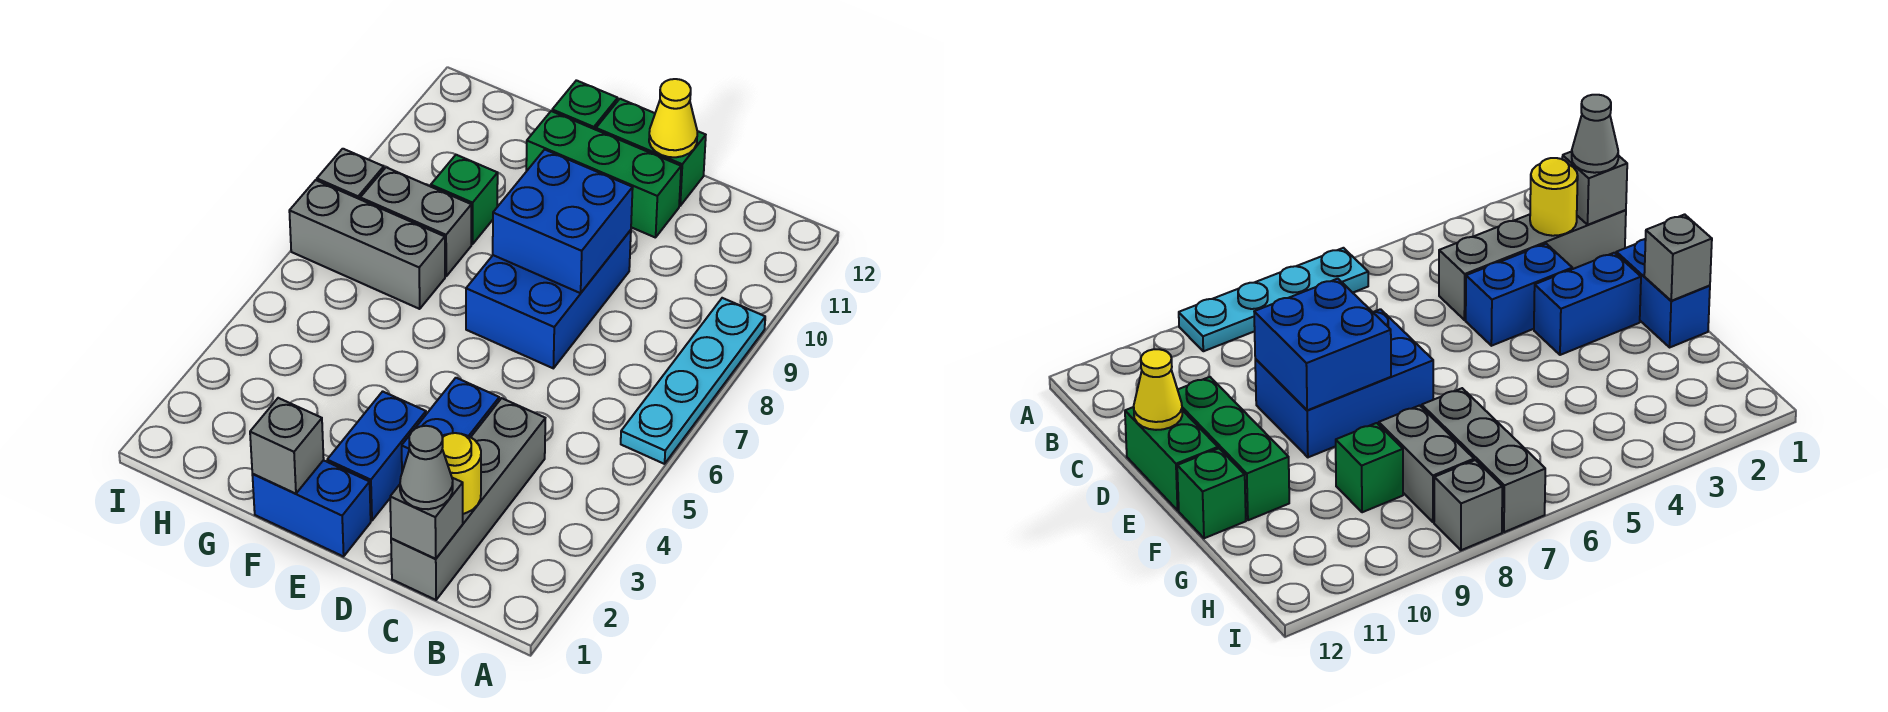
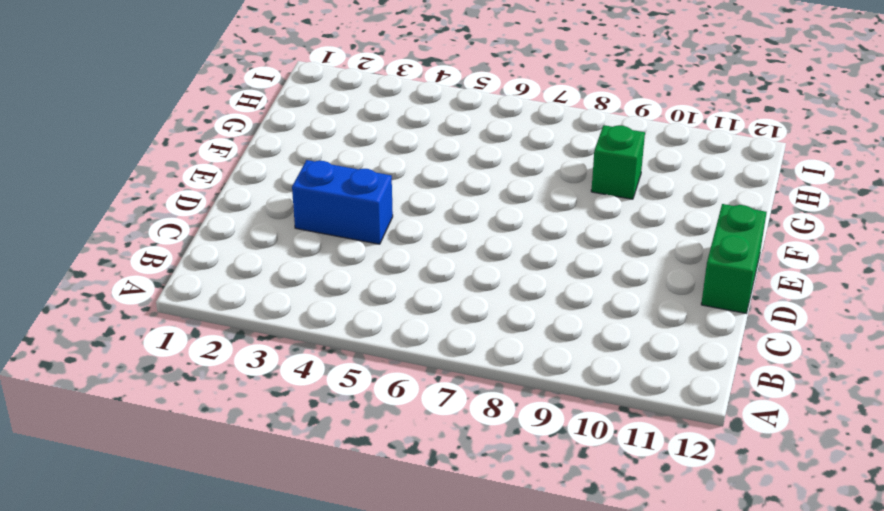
none -> cyan plate A6:A9 level 1
none -> grey brick C1:C4 level 1
none -> blue brick D7:E9 level 1

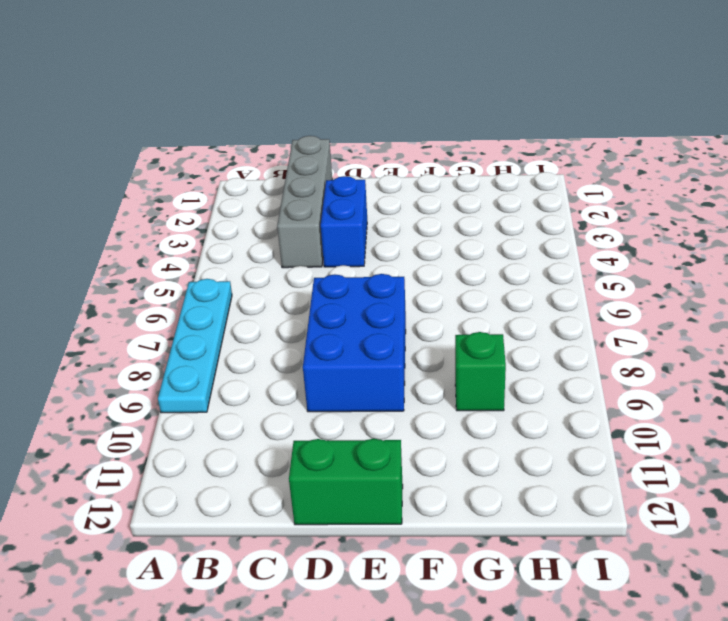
none -> green brick D11:F11 level 1
none -> blue brick E1:F1 level 1
none -> blue brick E2:E3 level 1

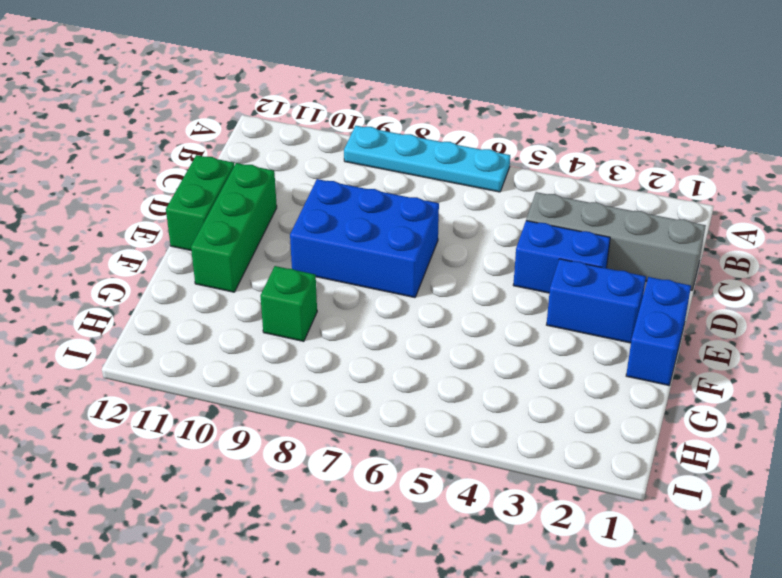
none -> green brick F12 level 1
none -> grey brick G7:I7 level 1
none -> grey brick G8:H8 level 1

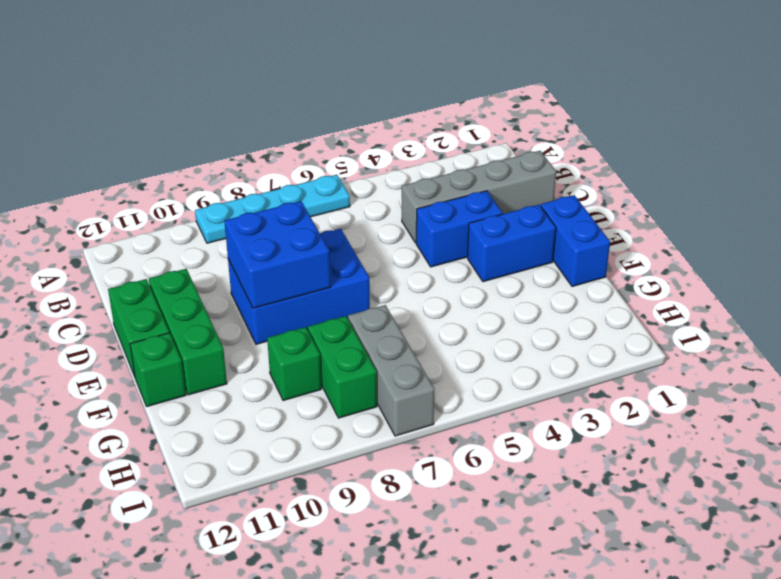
green brick G8:H8 level 1 -> grey brick G8:H8 level 1
none -> grey brick I8 level 1
none -> grey brick C1 level 2
none -> yellow round brick C2 level 2

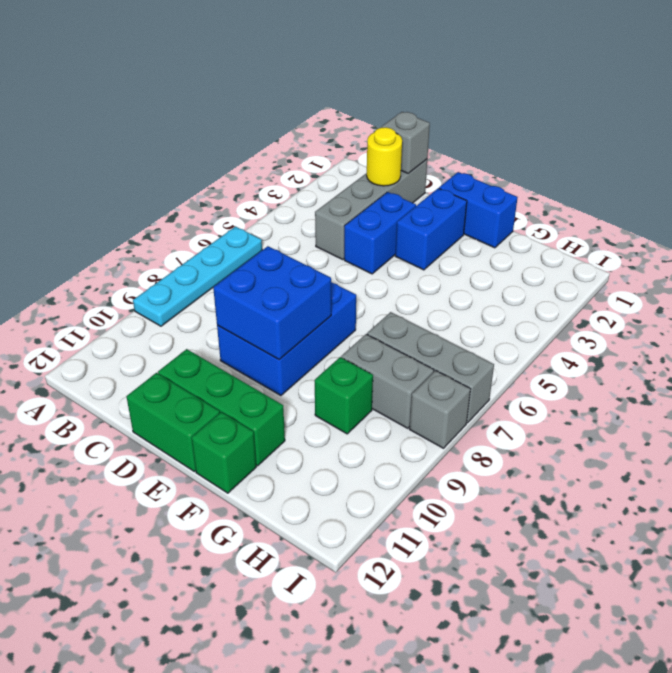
none -> yellow cone D12 level 2
none -> grey brick F1 level 2
none -> grey cone C1 level 3

